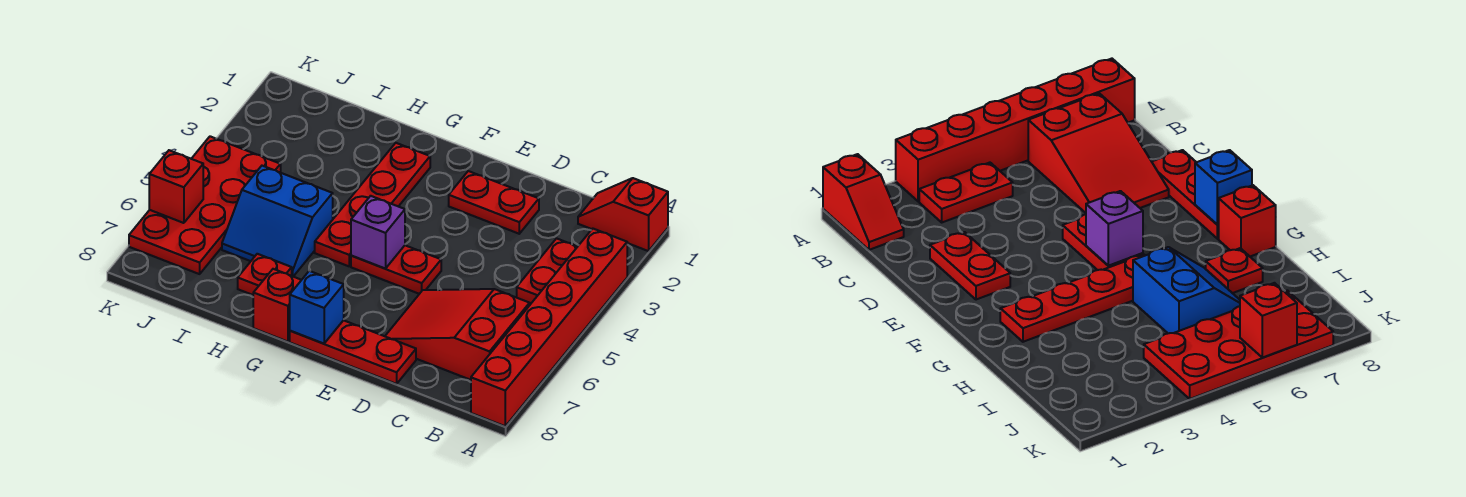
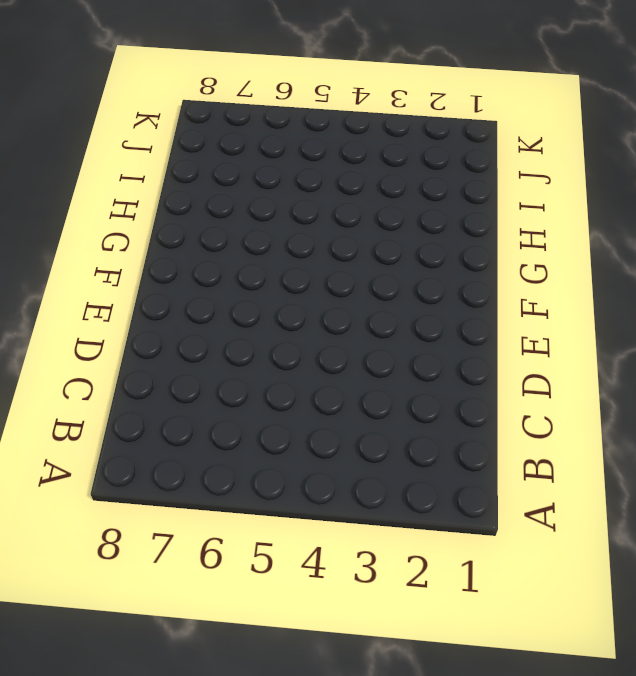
none -> red slope A1:B1 level 1 top A
none -> red brick A3:A8 level 1
none -> red plate B3:B4 level 1

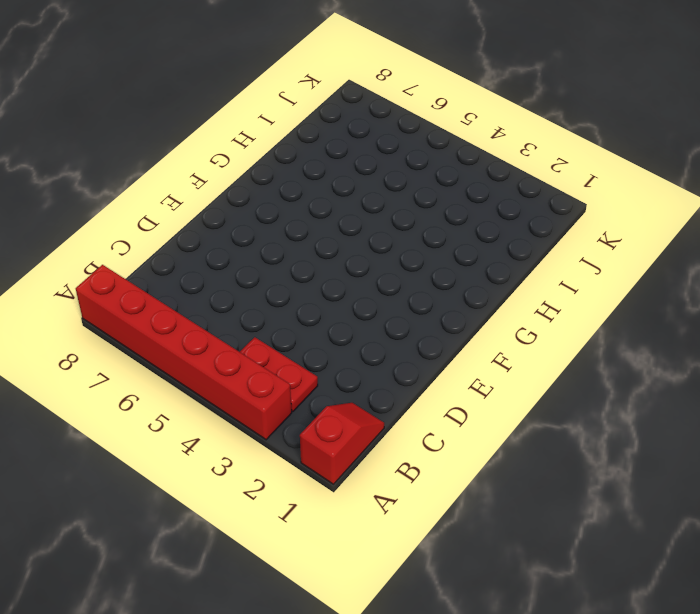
none -> red slope B6:D7 level 1 top B
none -> red plate D2:E2 level 1
none -> red plate D8:F8 level 1

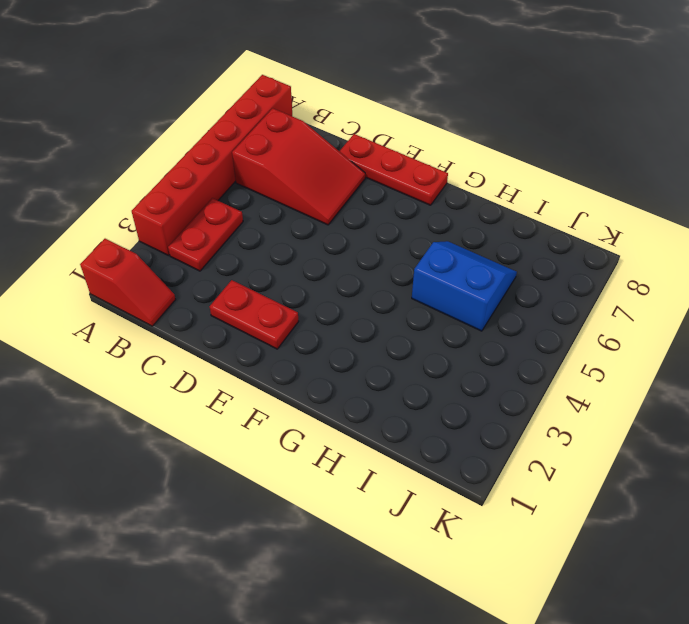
none -> red plate E5:F5 level 1
none -> red plate G2:G5 level 1
none -> red brick G8 level 1

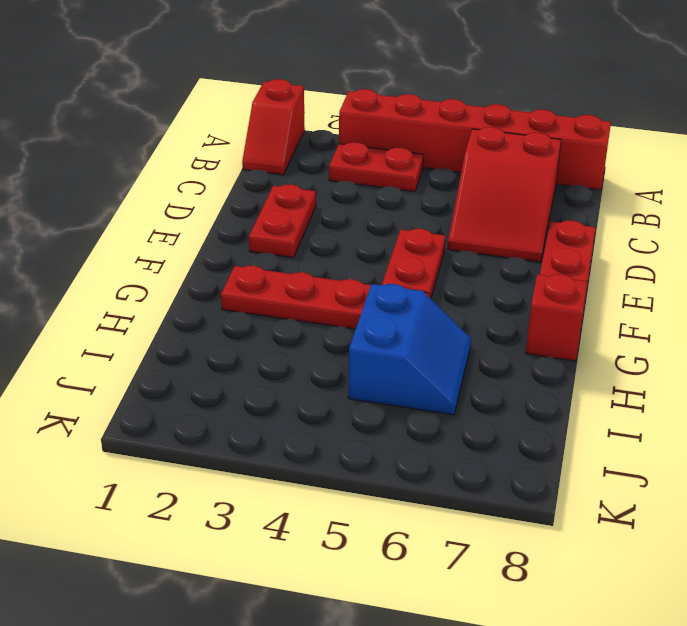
none -> red plate H7 level 1
none -> red plate J4:K7 level 1
none -> purple brick F5 level 2

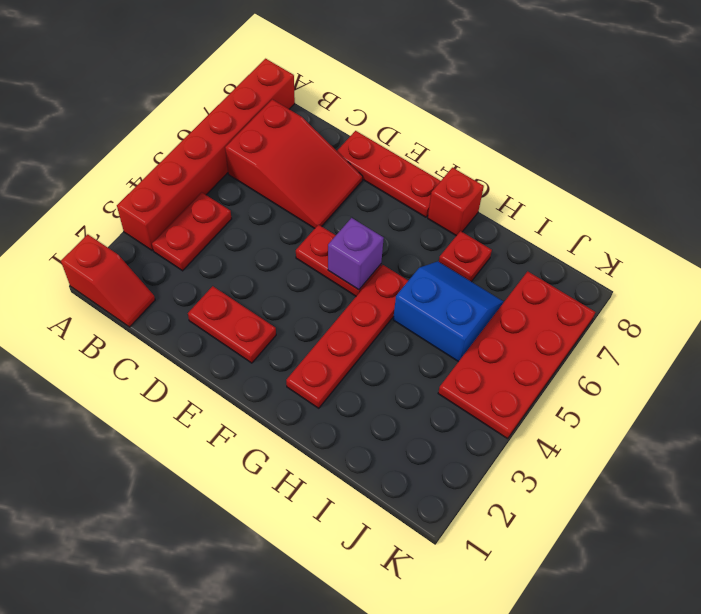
none -> blue brick F8 level 2
none -> red brick K6 level 2

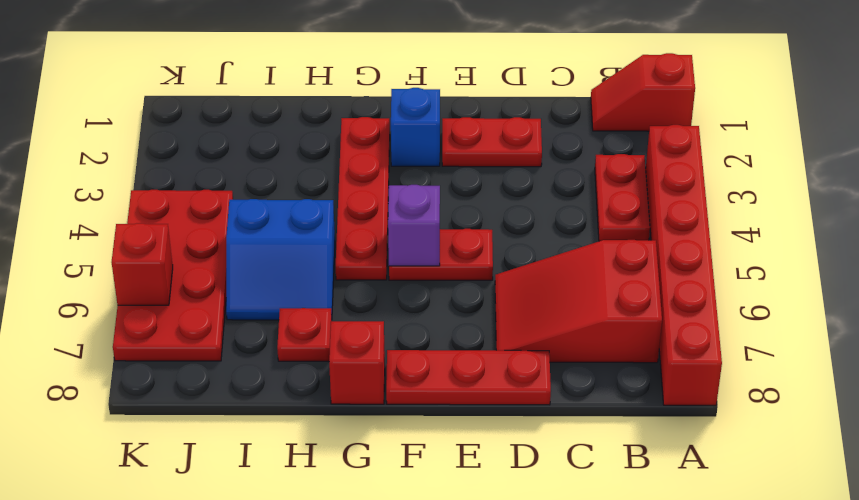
blue brick F2 level 1 -> blue brick F8 level 2

